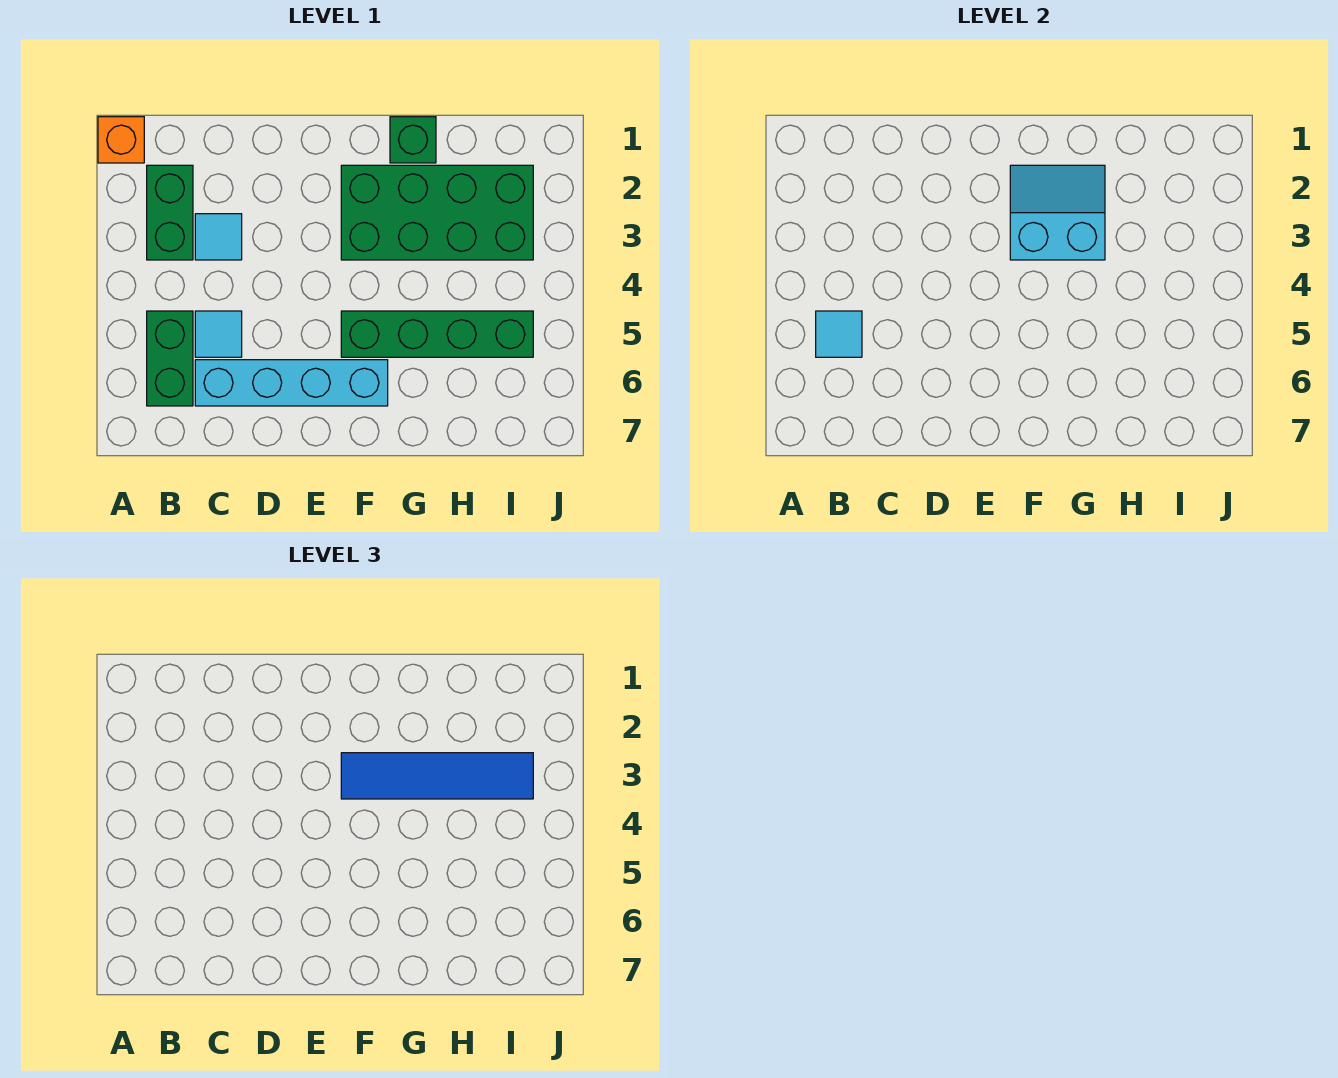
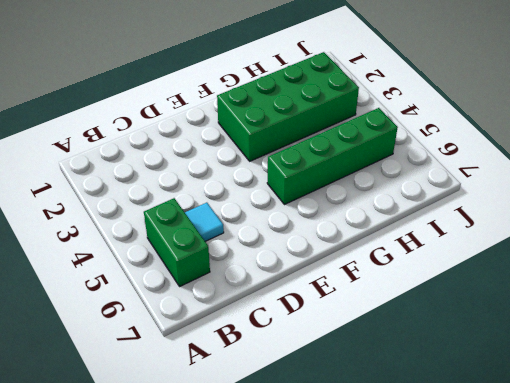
none -> orange brick A1 level 1
none -> green brick B2:B3 level 1
none -> cyan tile C3 level 1

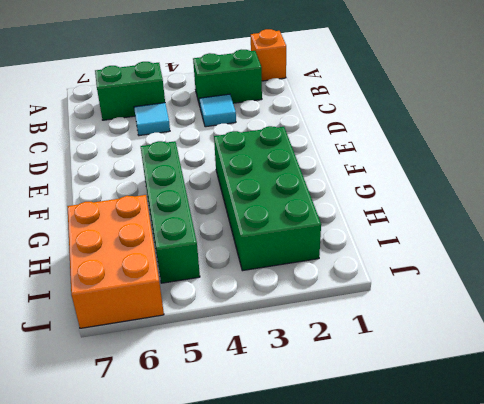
orange brick H6:J7 level 1 -> none
none -> cyan brick C6:F6 level 1
none -> green brick G1 level 1
none -> cyan tile B5 level 2

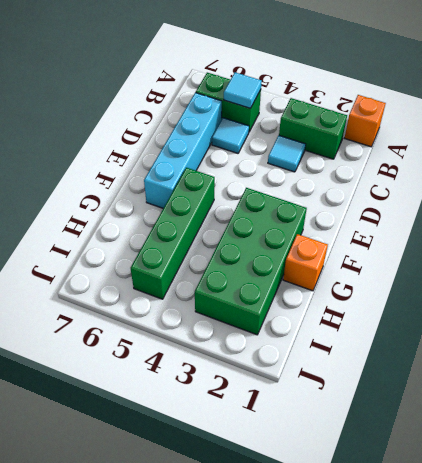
orange brick G1 level 1 -> green brick G1 level 1
none -> cyan slope F2:G3 level 2 top 3
none -> blue tile F3:I3 level 3

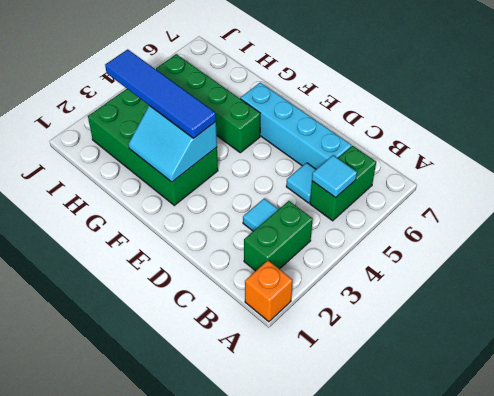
none -> green brick G1 level 1

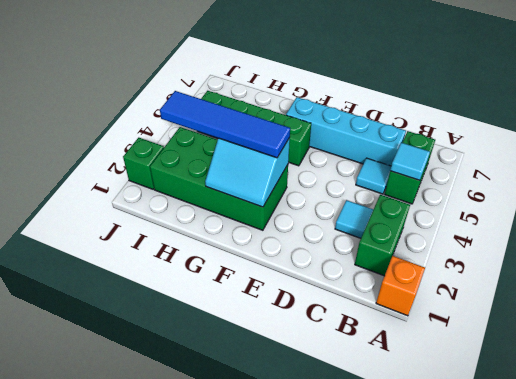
green brick J2 level 1 -> green brick G1 level 1

